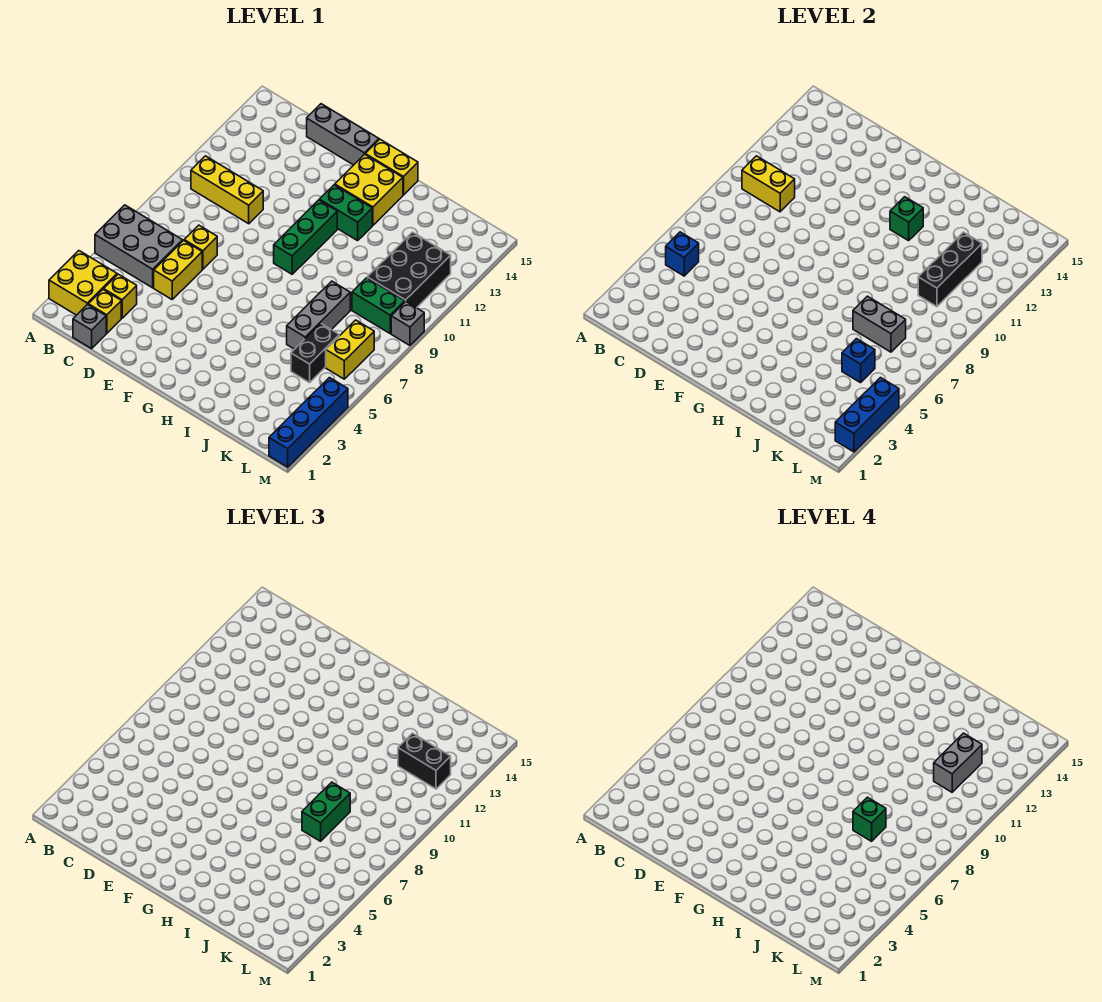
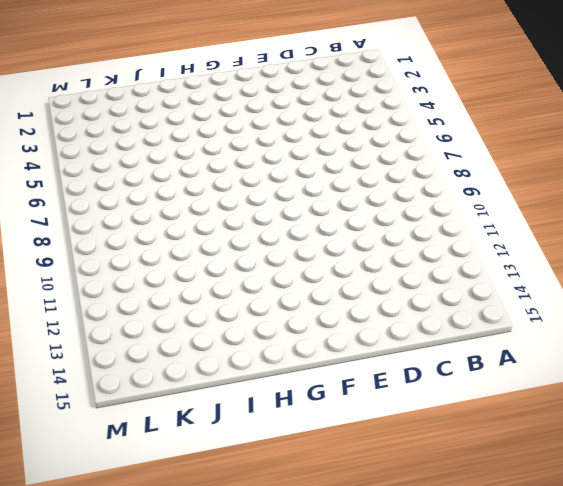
none -> yellow brick A2:B3 level 1
none -> grey brick A5:C6 level 1
none -> yellow brick B10:D10 level 1
none -> grey brick C1 level 1

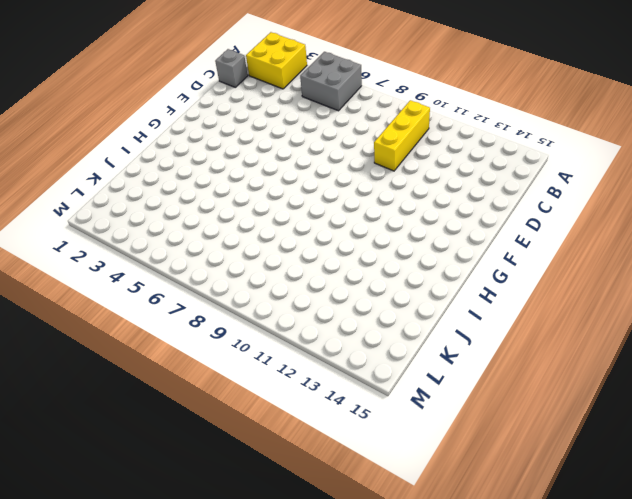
grey brick A5:B6 level 1 -> grey brick A5:C6 level 1
none -> yellow brick C2 level 1
none -> yellow brick C3 level 1
none -> yellow brick D5:D6 level 1
none -> yellow brick D7 level 1

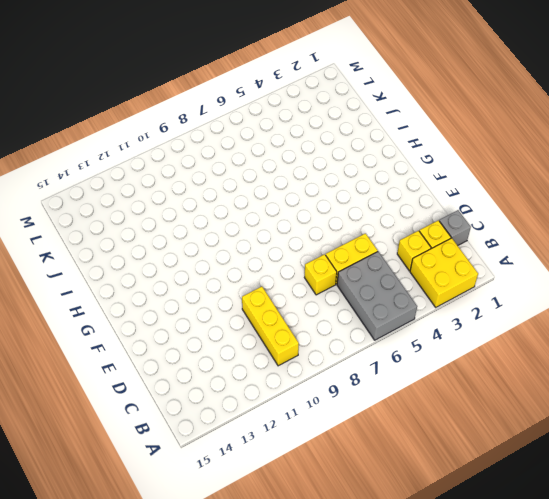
none -> grey brick D15:F15 level 1
none -> green brick G9:G11 level 1
none -> green brick G12:H12 level 1
none -> yellow brick G13:H14 level 1

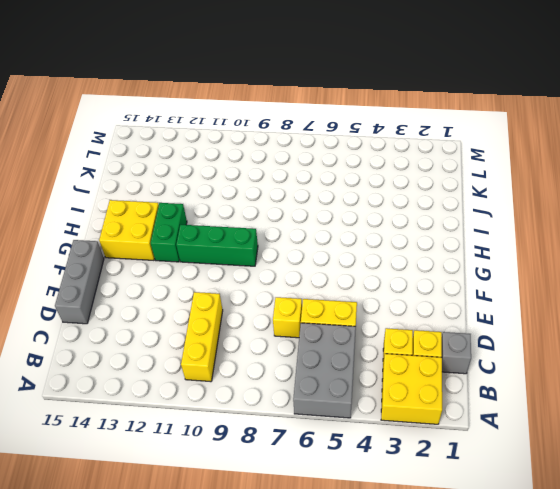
none -> yellow brick G15:H15 level 1
none -> grey brick J6:J8 level 1
none -> black brick K5:K6 level 1
none -> green brick K9:L9 level 1

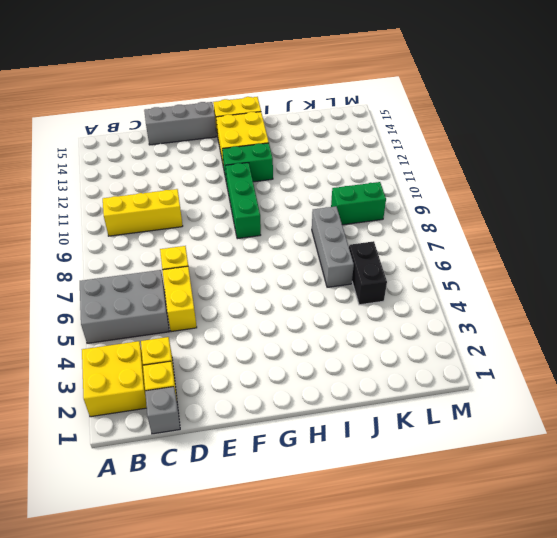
none -> black brick K10:L12 level 1
none -> yellow brick L6:L7 level 1
none -> blue brick M1:M4 level 1
none -> grey brick M9 level 1

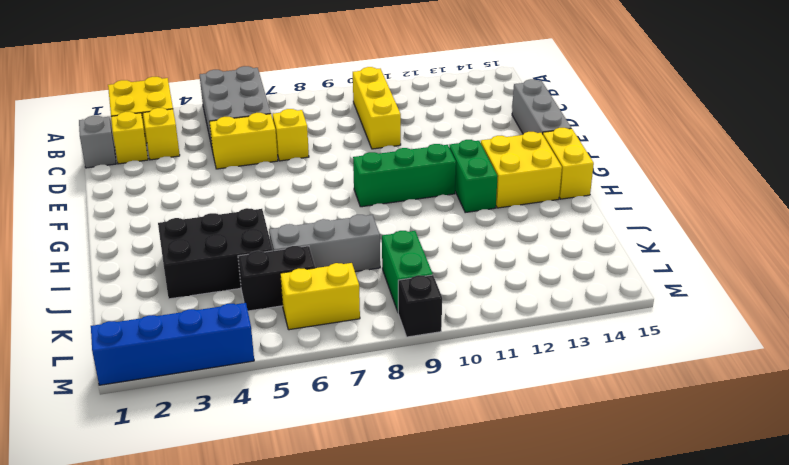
black brick I3:J5 level 1 -> black brick K10:L12 level 1
black brick M9 level 1 -> grey brick M9 level 1
none -> blue brick B5 level 2
none -> yellow brick B10:C10 level 2
none -> green brick H12 level 2
none -> grey brick J7:K7 level 2

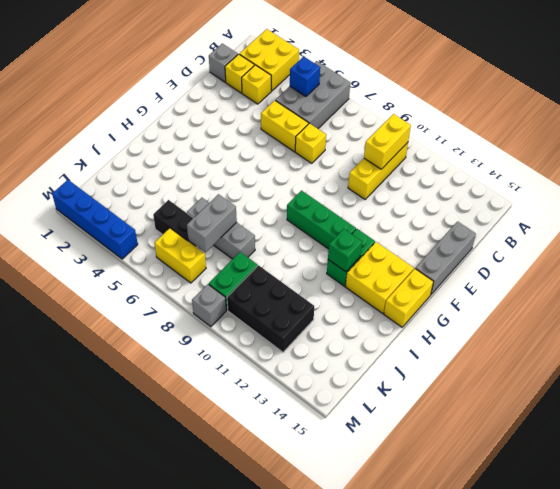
none -> blue brick K5 level 2
none -> black brick K10:K12 level 2
none -> blue brick M2:M4 level 2
none -> green brick J7:J8 level 3

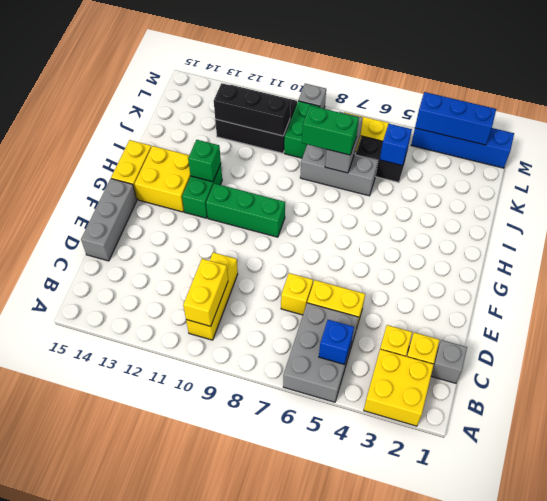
none -> black brick K12:L12 level 3
none -> green brick J7 level 4
none -> grey brick K11:K12 level 4

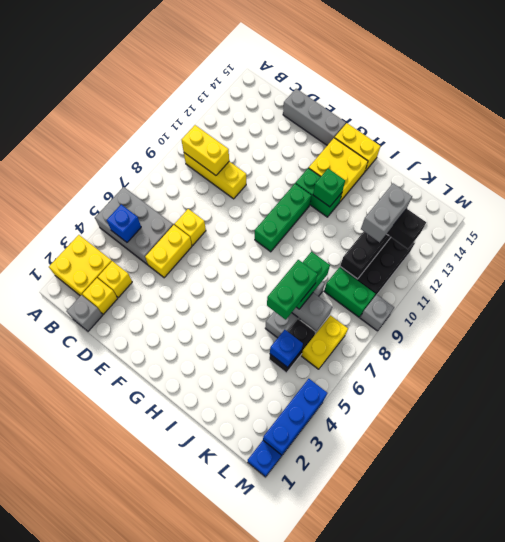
green brick J6:J7 level 4 -> green brick J7 level 4

